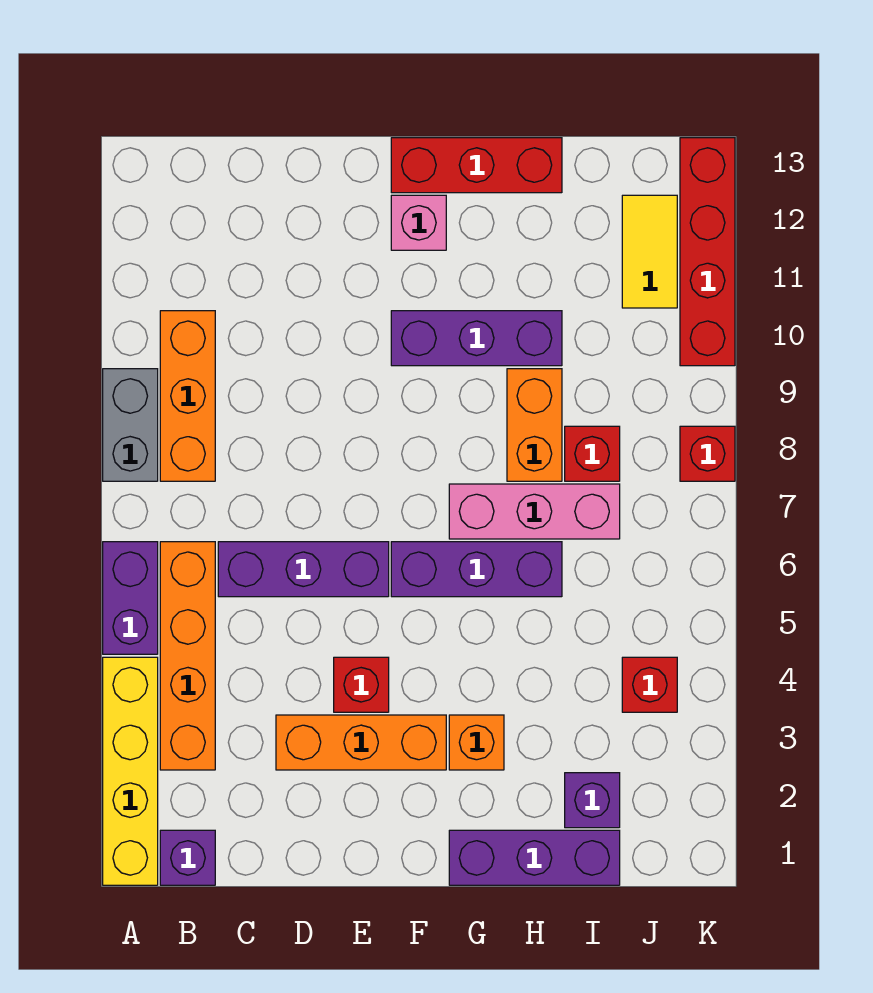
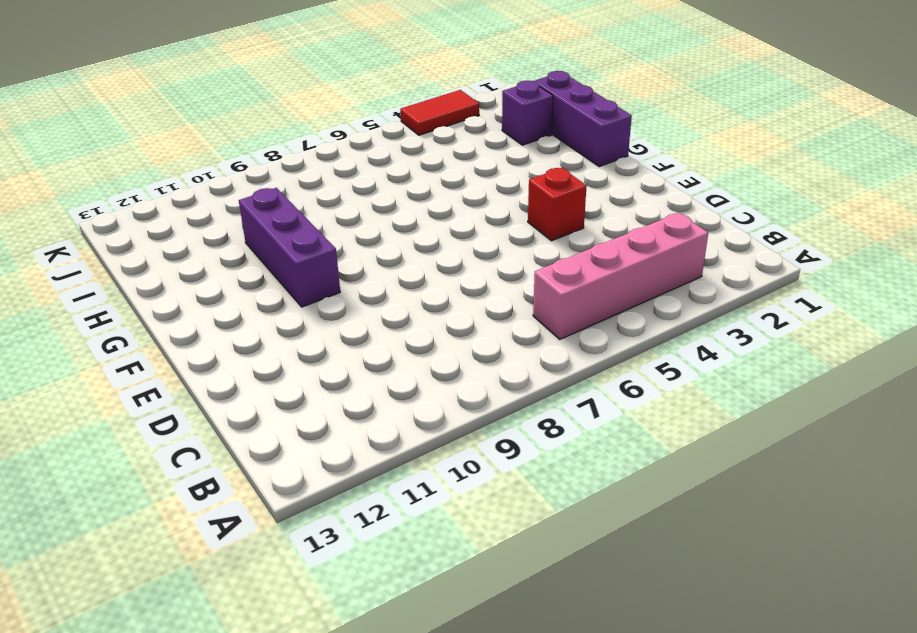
pink brick B3:B6 level 1 -> orange brick B3:B6 level 1
red tile K3:K4 level 1 -> none
none -> yellow brick A1:A4 level 1
none -> purple brick A5:A6 level 1
none -> grey brick A8:A9 level 1

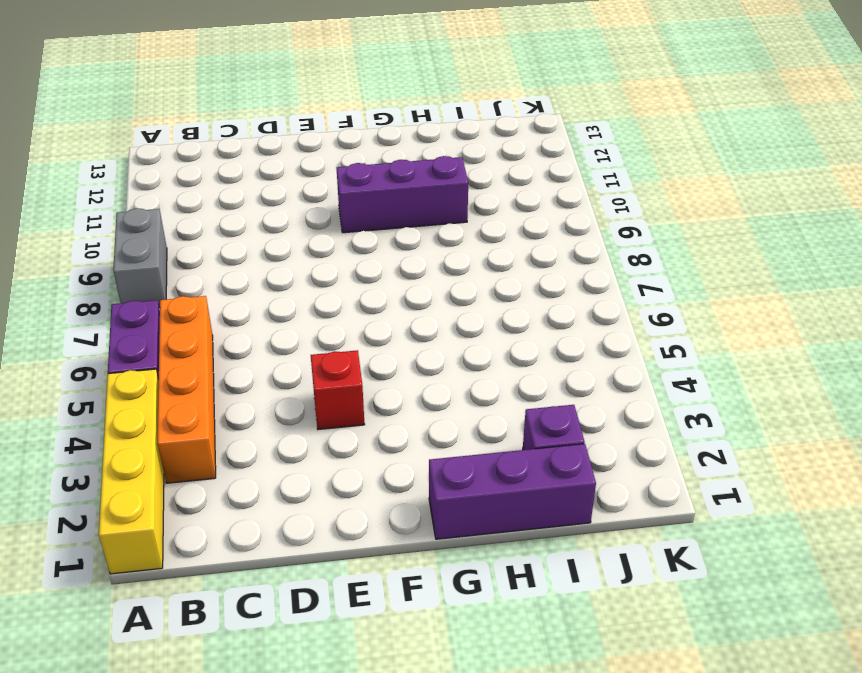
none -> purple brick B1 level 1
none -> orange brick B8:B10 level 1
none -> purple brick C6:E6 level 1

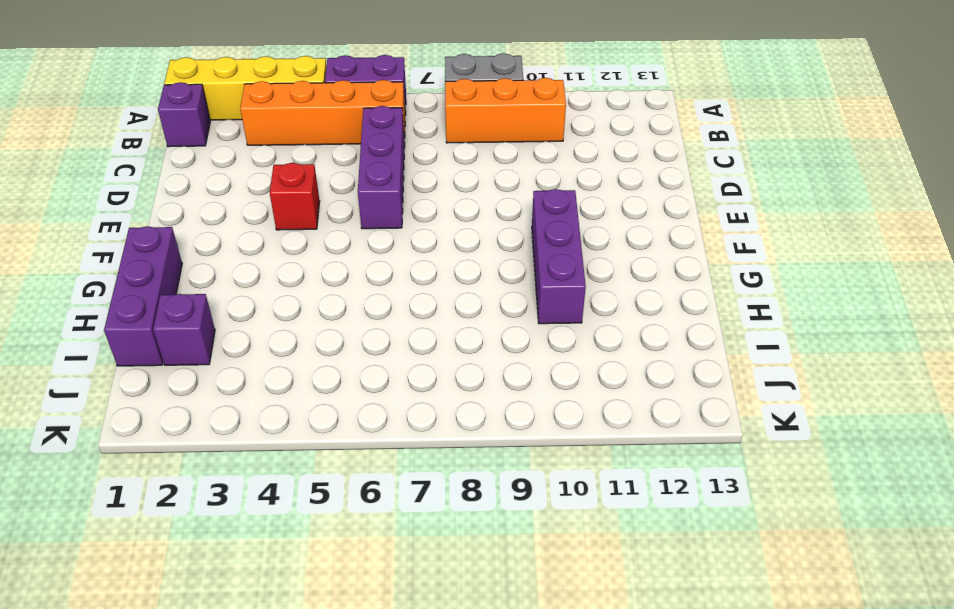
none -> orange brick D3:F3 level 1
none -> purple brick F6:H6 level 1
none -> pink brick F12 level 1

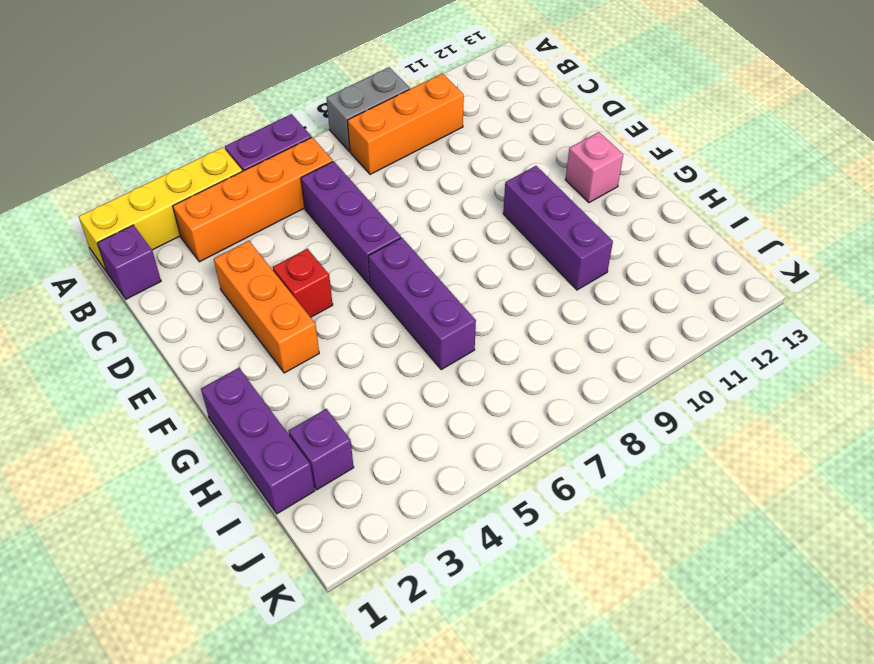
none -> red brick F13:H13 level 1
none -> orange brick G3 level 1
none -> pink brick G7:I7 level 1

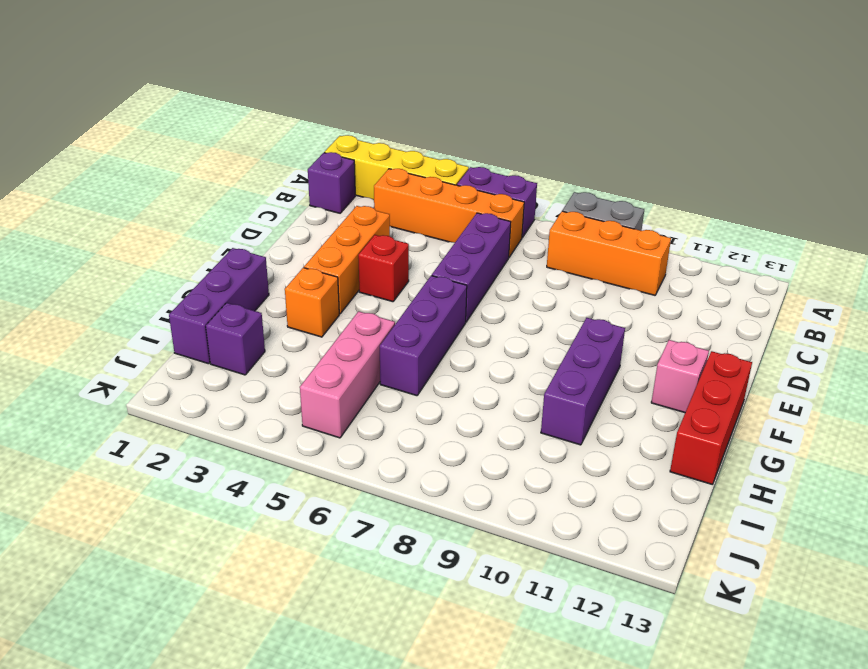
pink brick H5:J5 level 1 -> pink brick G7:I7 level 1
none -> orange brick H8:H9 level 1
none -> red brick I8 level 1
none -> red brick J4 level 1

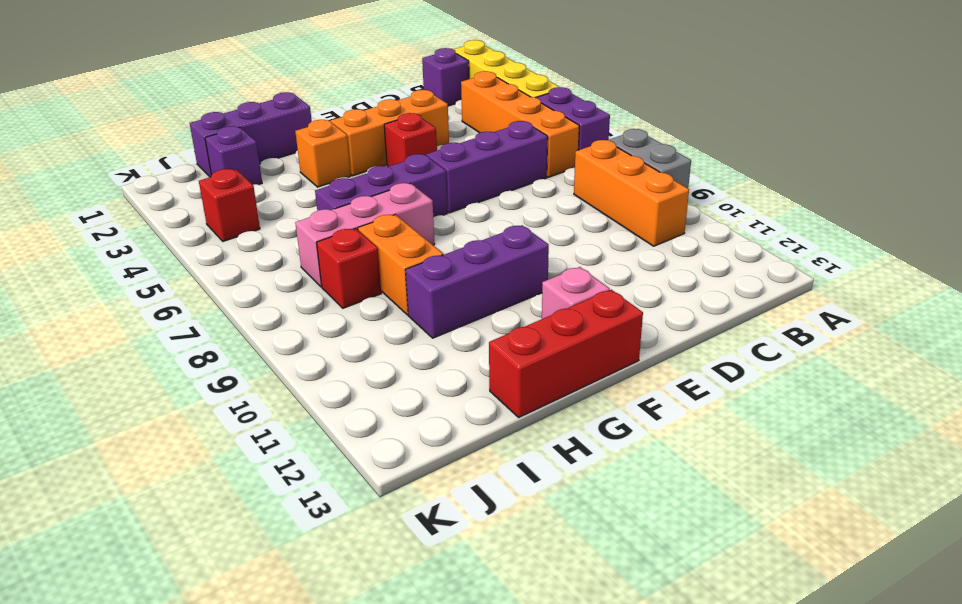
none -> yellow tile J11:J12 level 1
none -> red brick K8 level 1
none -> red brick K10:K13 level 1

